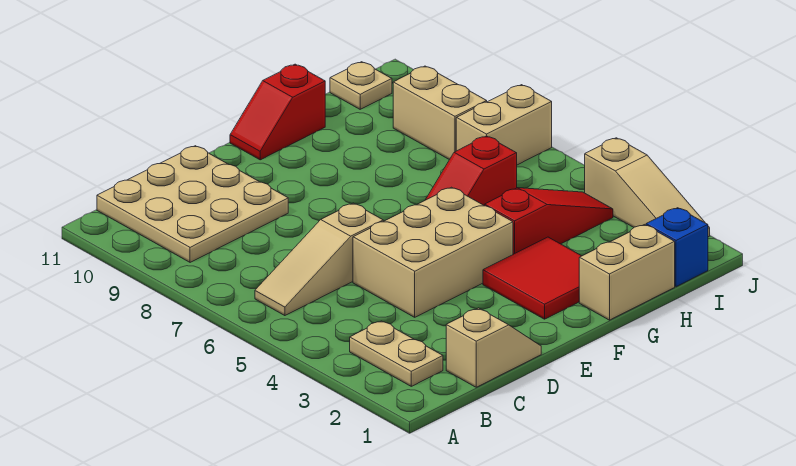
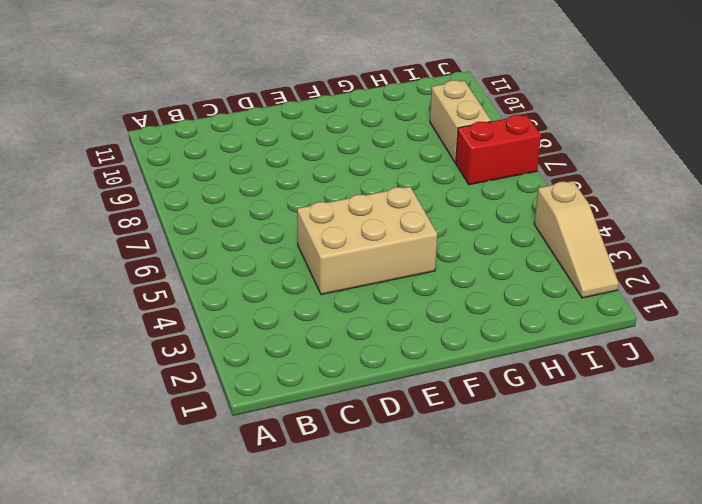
red brick I7:J7 level 1 -> tan brick I7:J7 level 1
none -> tan plate B2:B3 level 1
none -> tan slope B6:D6 level 1 top D
none -> tan plate B9:D11 level 1

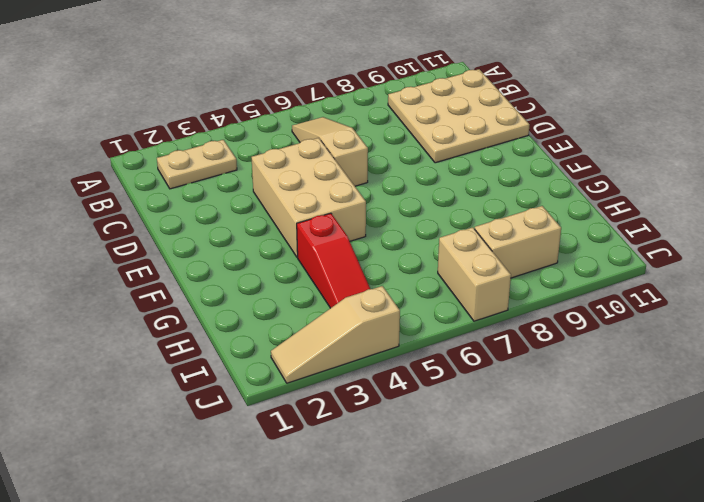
none -> tan slope C1:D1 level 1 top C
none -> red tile F2:G3 level 1
none -> red slope F11:G11 level 1 top G

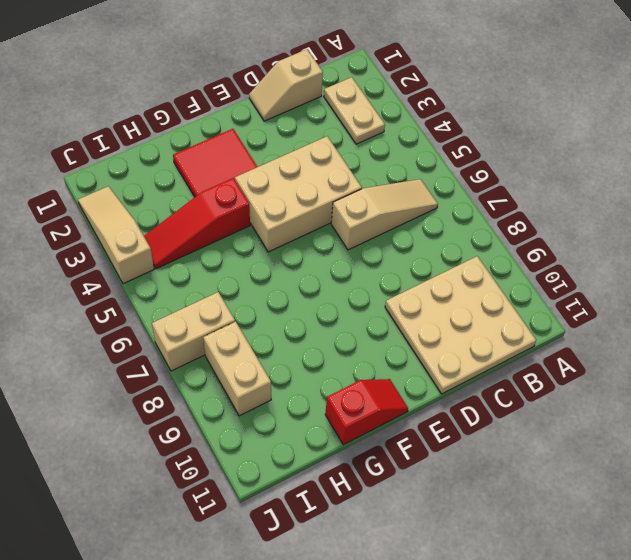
none -> tan brick G1:H1 level 1
none -> red slope G6:H6 level 1 top H
none -> blue brick I1 level 1

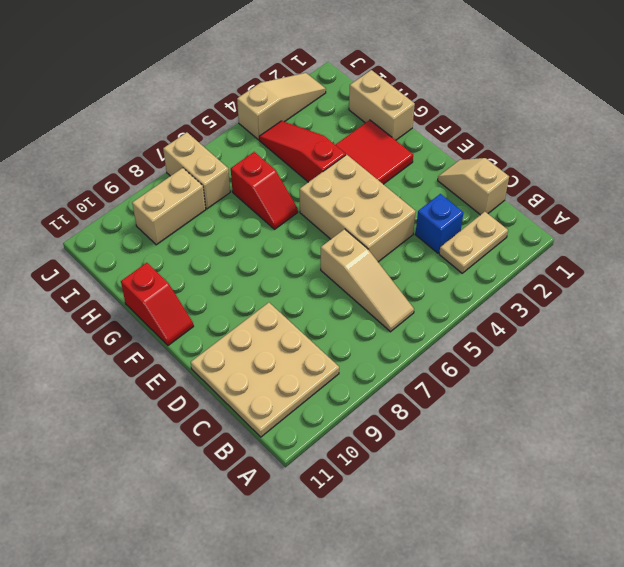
blue brick C3 level 1 -> blue brick I1 level 1
none -> tan plate I11 level 1

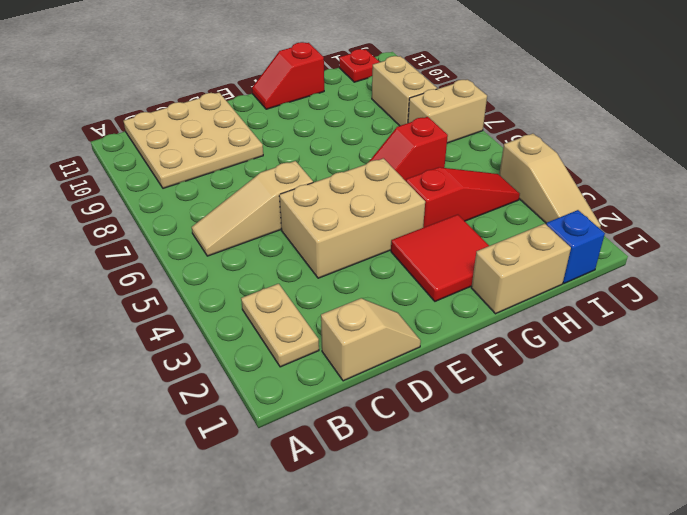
red plate I11 level 1 -> tan plate I11 level 1

